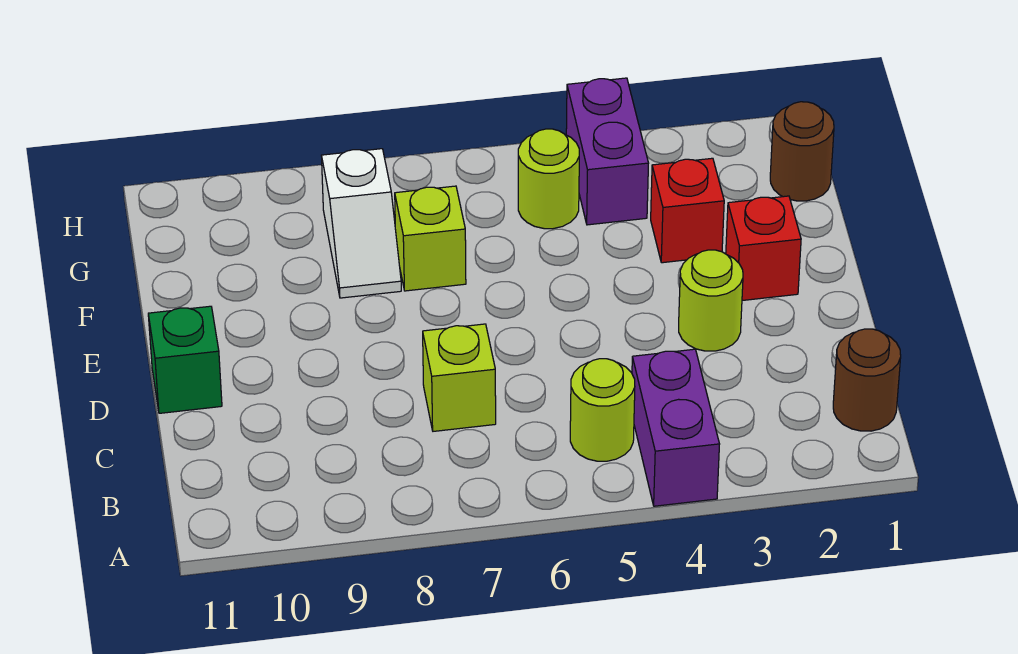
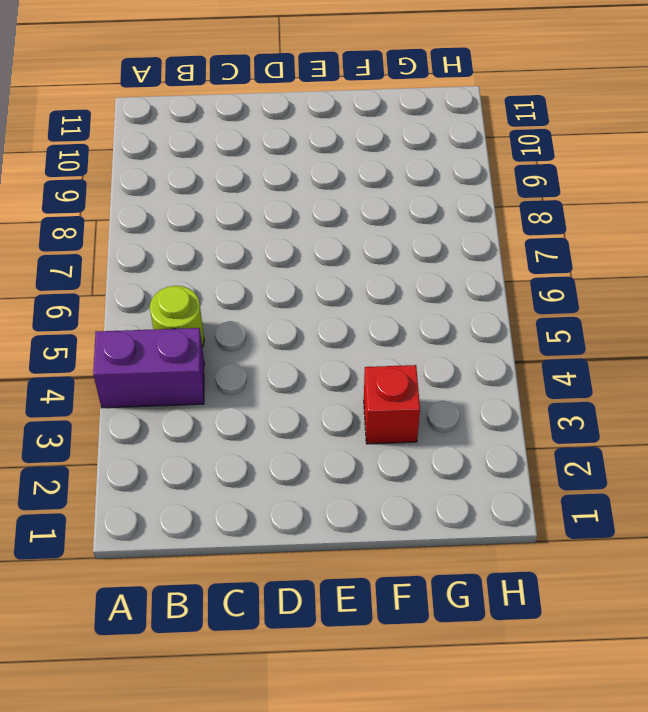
none -> brown round brick B1 level 1
none -> lime brick C7 level 1
none -> lime round brick D3 level 1

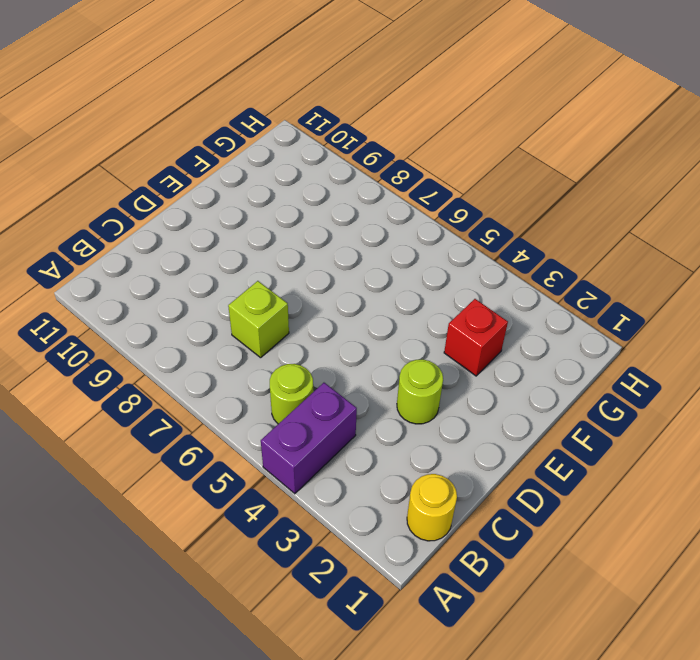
yellow round brick B1 level 1 -> brown round brick B1 level 1
none -> green brick D11 level 1
none -> red brick E2 level 1
none -> lime brick F7 level 1

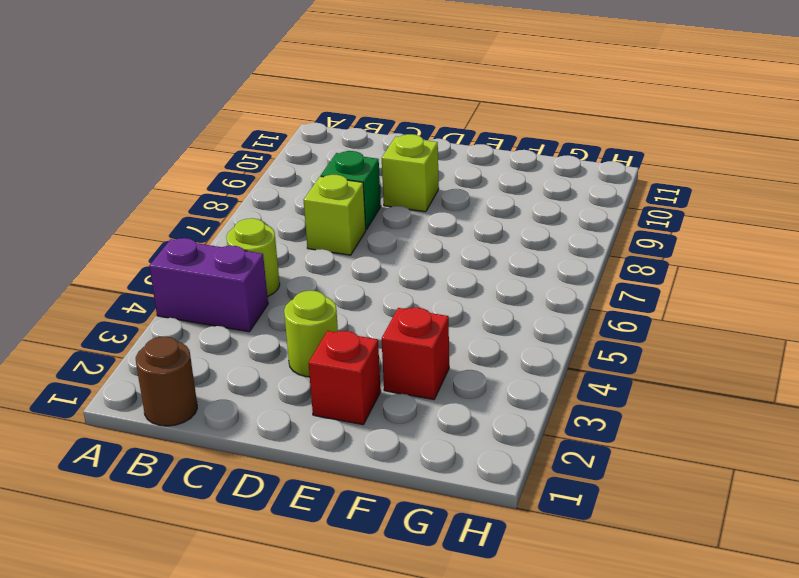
green brick C8 level 1 -> green brick D11 level 1
lime brick D9 level 1 -> lime brick F7 level 1
none -> white slope F8:G8 level 1 top G
none -> brown round brick G1 level 1
none -> purple brick G4:H4 level 1

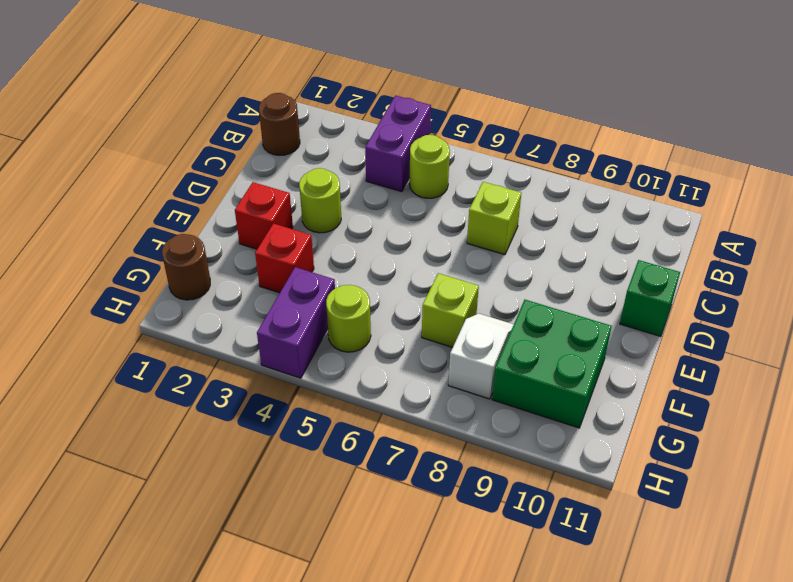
green brick F9:G10 level 1 -> none

